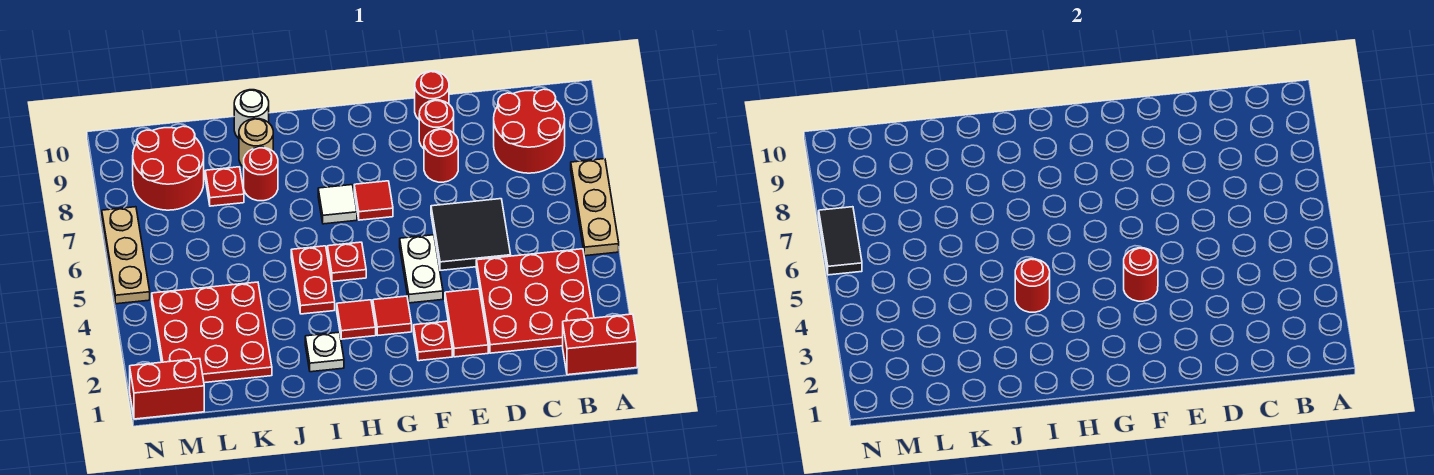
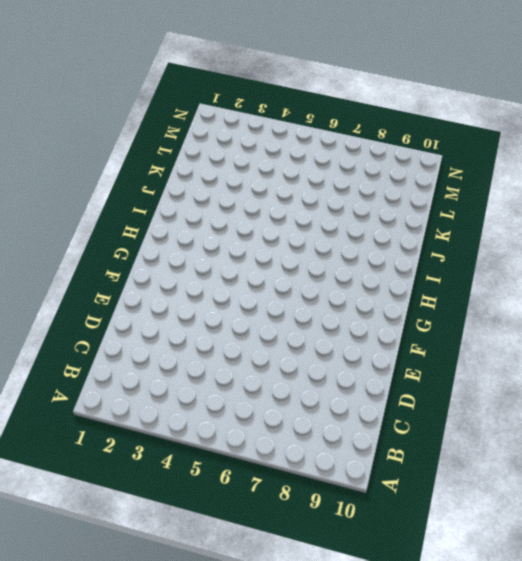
none -> red brick A1:B1 level 1
none -> tan plate A5:A7 level 1
none -> red plate B2:D4 level 1

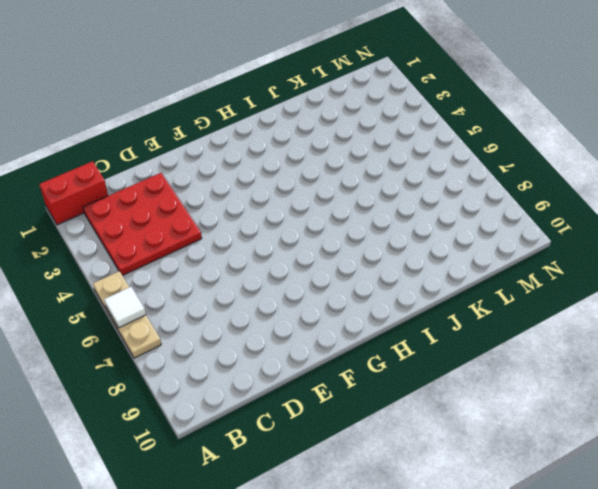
white tile A6 level 2 -> white tile H7 level 1
none -> red round brick B8:C9 level 1
none -> black tile D5:E6 level 1
none -> red tile E2:E3 level 1

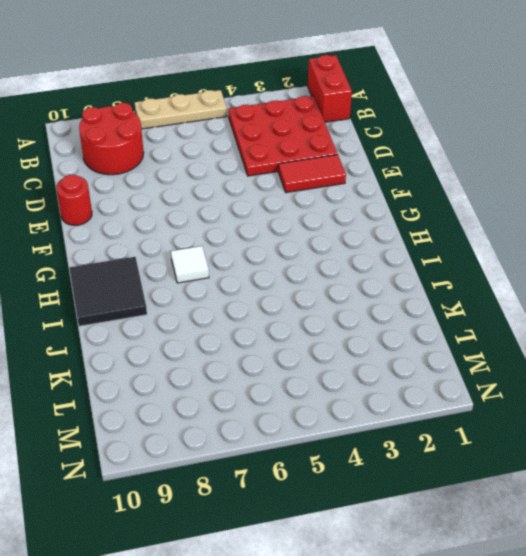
black tile H9:I10 level 1 -> black tile D5:E6 level 1
none -> red round brick E8 level 1
none -> red round brick E9 level 1
none -> red plate F2 level 1

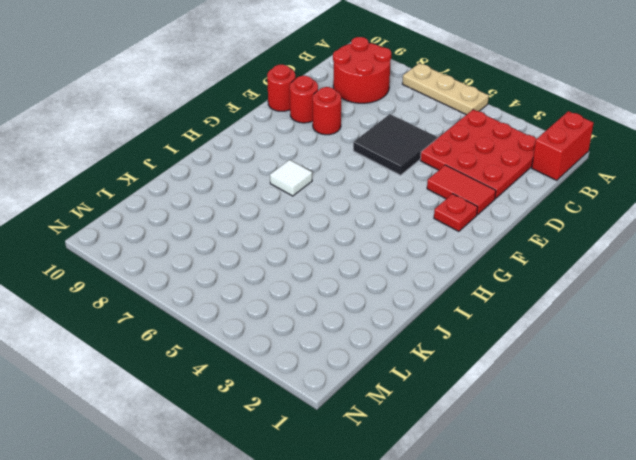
none -> white plate F4:F5 level 1
none -> red tile G3 level 1
none -> red tile G7 level 1

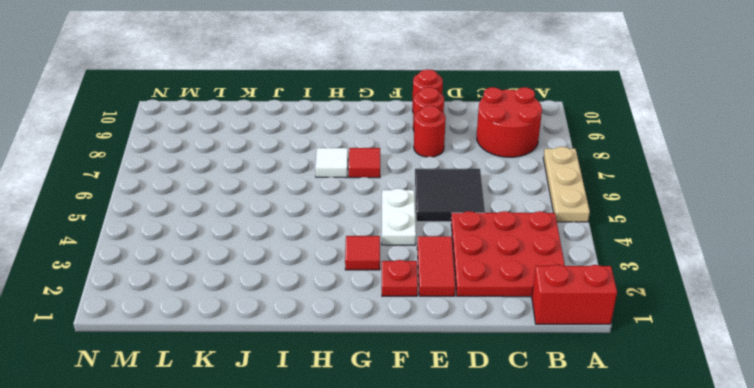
none -> red tile H3 level 1
none -> red plate H5 level 1
none -> white plate I2 level 1

